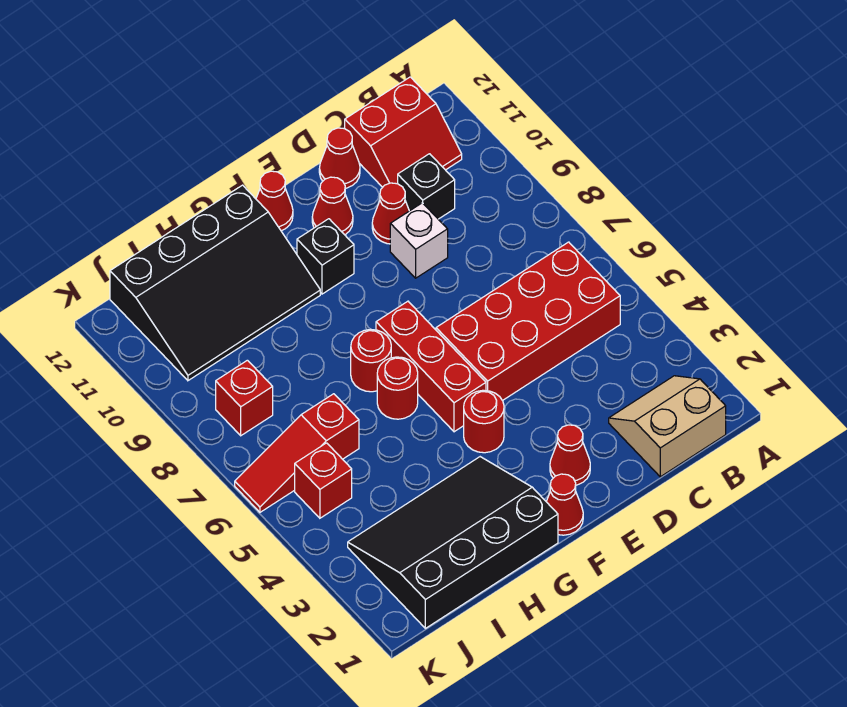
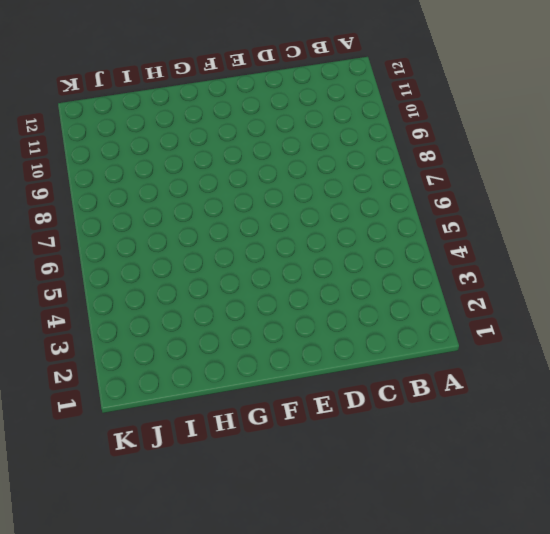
none -> tan slope B1:C2 level 1 top 1
none -> red brick B5:E6 level 1
none -> red slope B11:C12 level 1 top 12

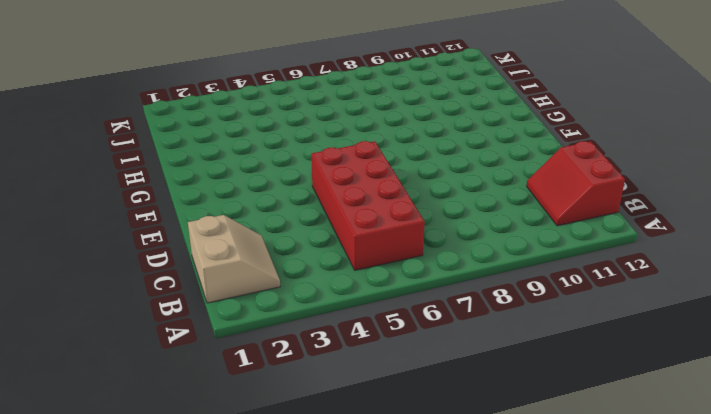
none -> black brick C10 level 1
none -> white brick D9 level 1
none -> red cone D10 level 1

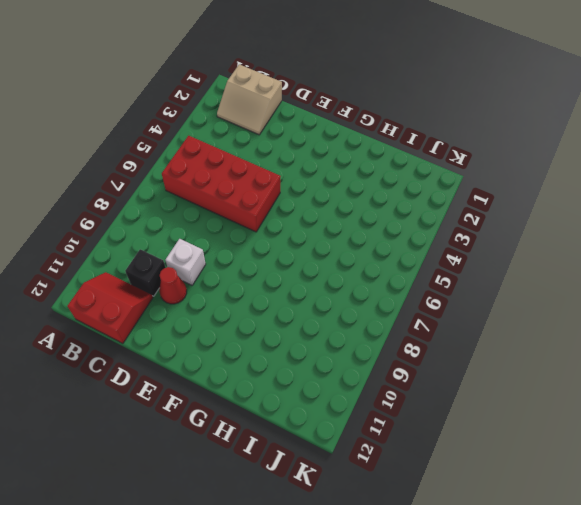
none -> red cone D12 level 1
none -> red cone E2 level 1
none -> red cone E11 level 1

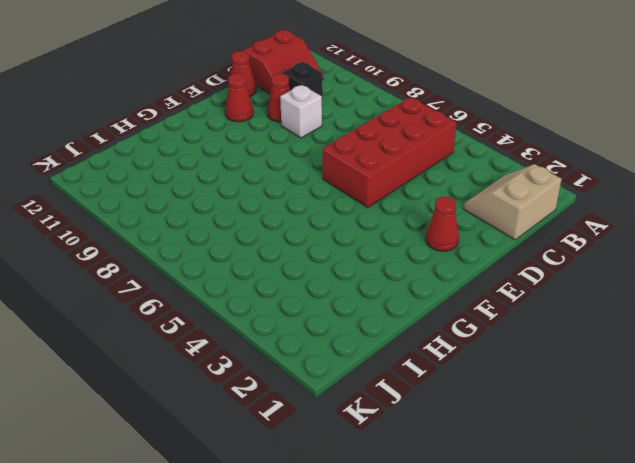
none -> red cone F1 level 1
none -> red round brick F4 level 1
none -> red brick F5:F7 level 1

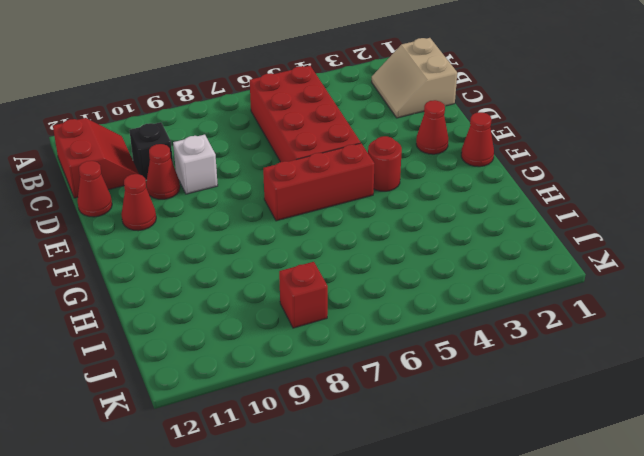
none -> black brick F10 level 1
none -> red cone F12 level 1
none -> black slope G1:J3 level 1 top 1

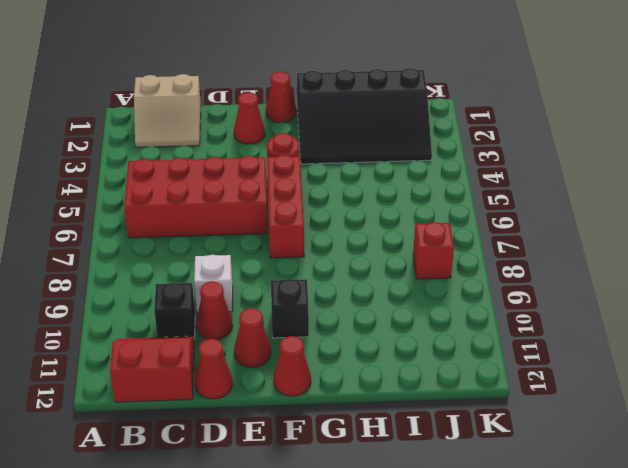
none -> red round brick G6 level 1
none -> red round brick G7 level 1
none -> black slope G10:J12 level 1 top 12

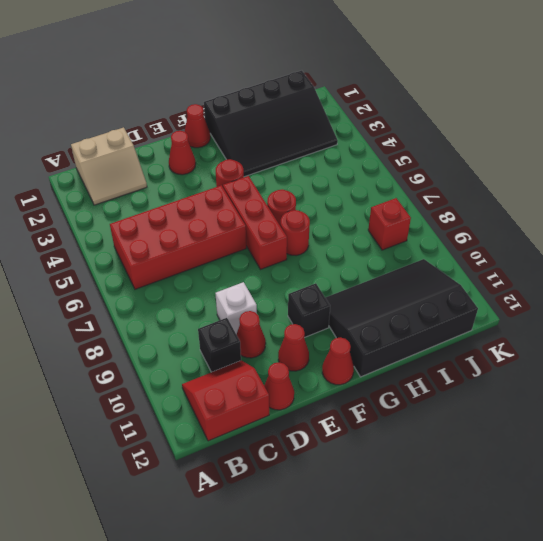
none -> red slope I6:K6 level 1 top I
none -> red brick J5 level 1

